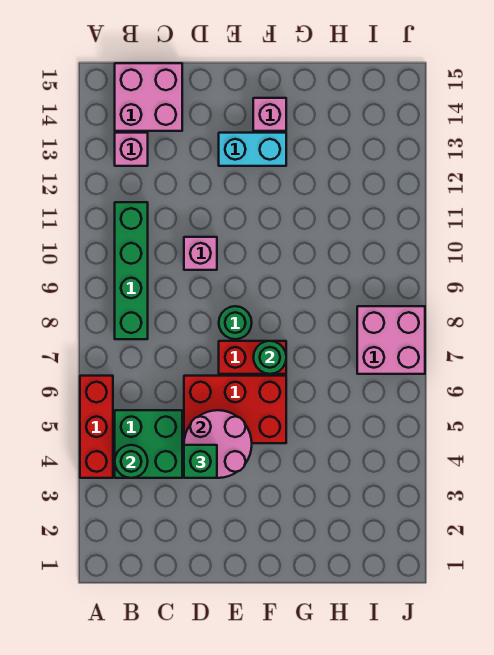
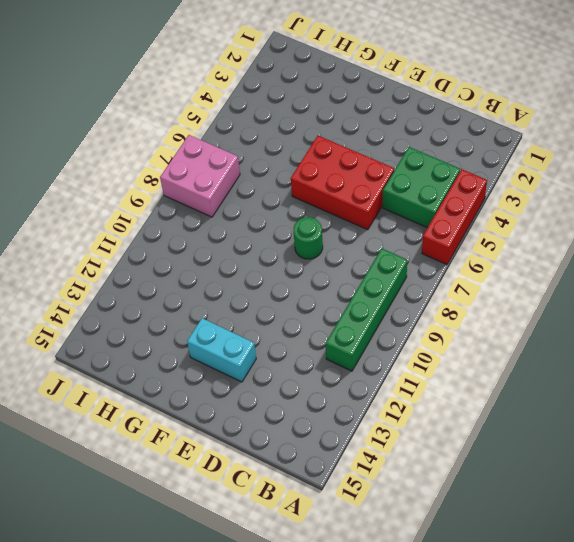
none -> pink brick B13 level 1
none -> pink brick B14:C15 level 1
none -> pink brick D10 level 1

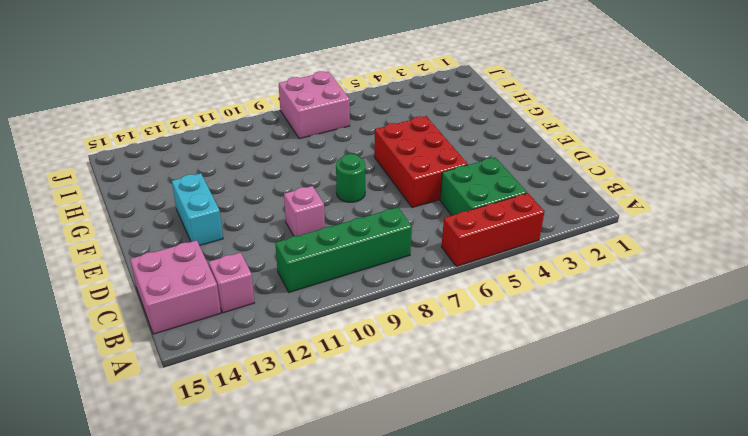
none -> red brick E7:F7 level 1
none -> pink brick F14 level 1
none -> green round brick B4 level 2

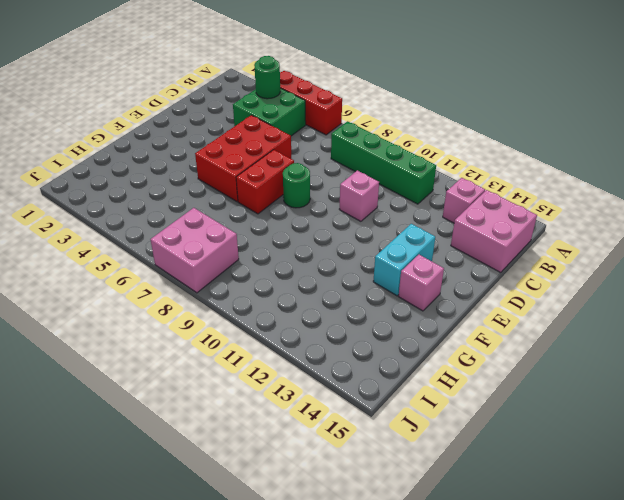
none -> pink round brick D4:E5 level 2
none -> green round brick F7 level 2
none -> green brick D4 level 3

